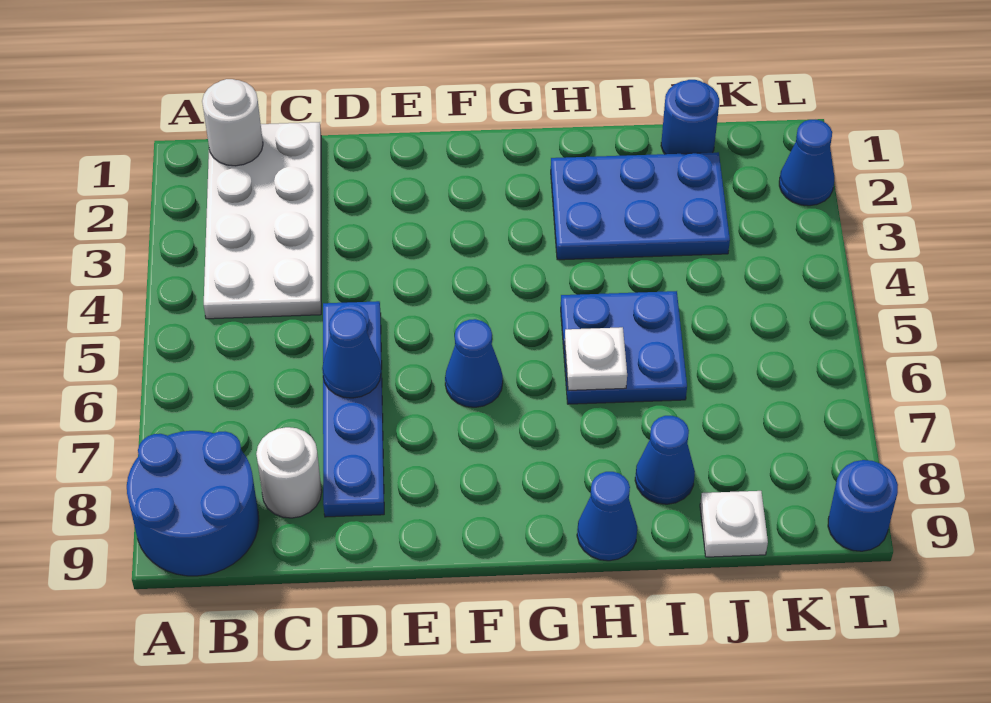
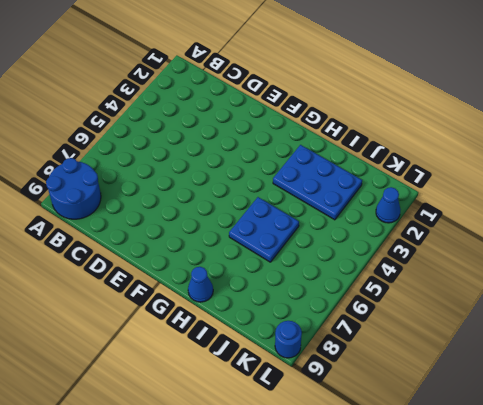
none -> white plate B1:C4 level 1
none -> white round brick C8 level 1
none -> blue plate D5:D8 level 1

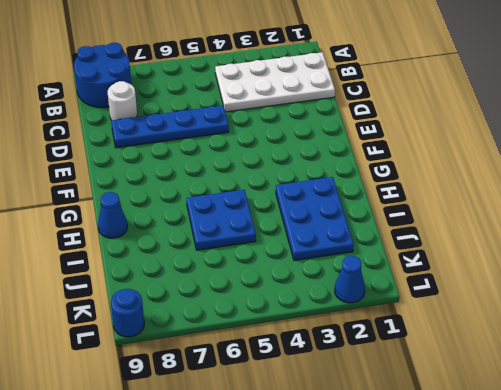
none -> blue cone F6 level 1
none -> blue cone I8 level 1
none -> blue round brick J1 level 1

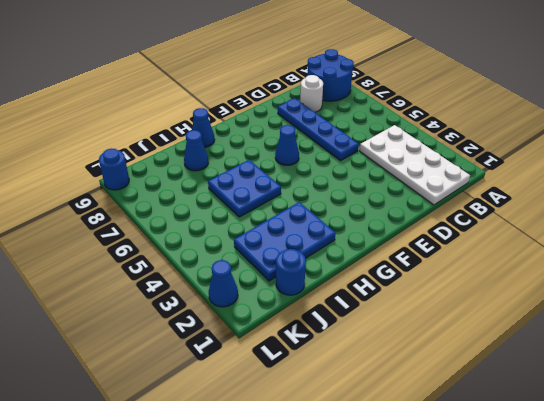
none -> white plate J9 level 1
none -> white round brick B1 level 2
none -> blue cone D6 level 2

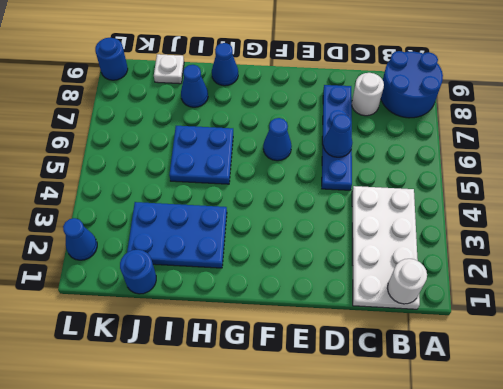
none -> white plate H6 level 2

